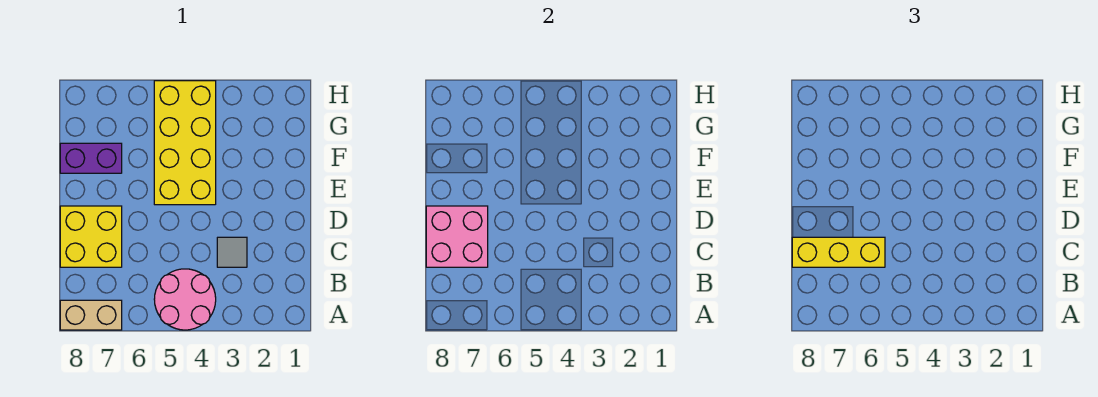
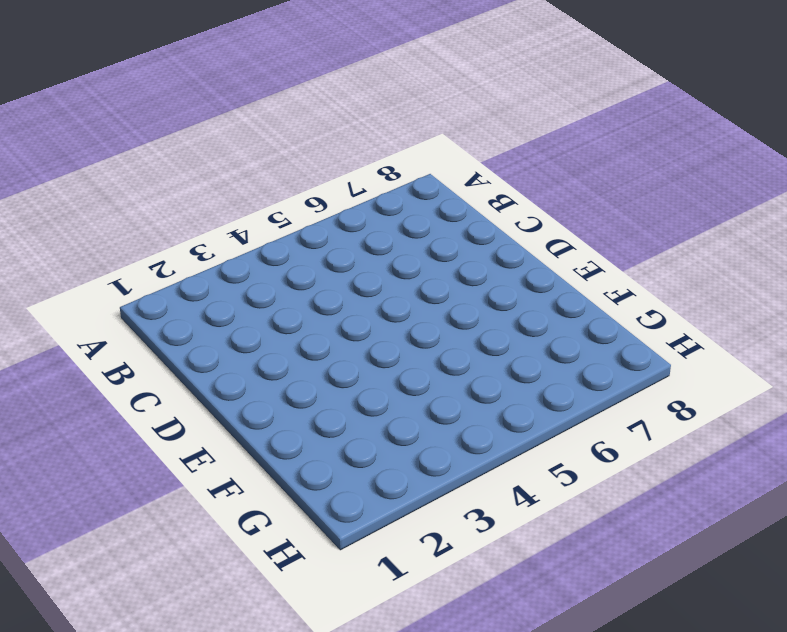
none -> pink round brick A4:B5 level 1
none -> tan brick A7:A8 level 1

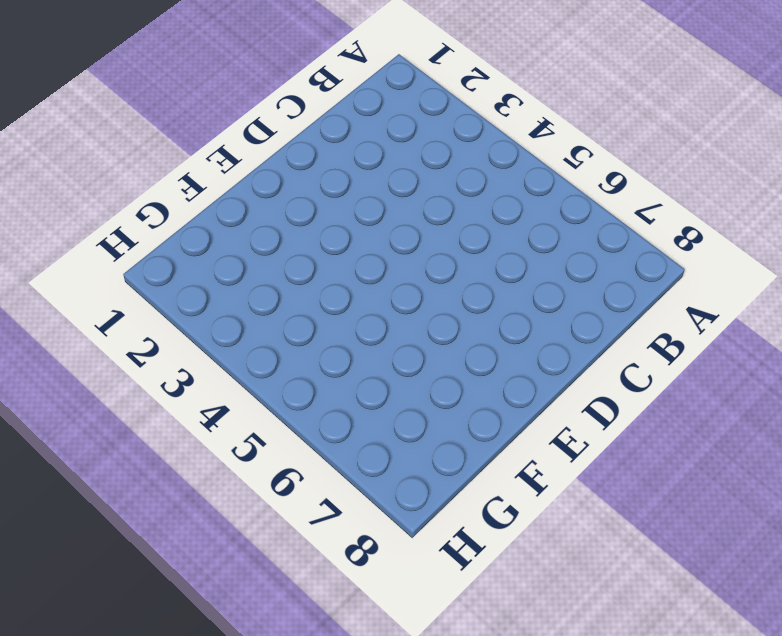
none -> pink round brick A4:B5 level 1
none -> tan brick A7:A8 level 1

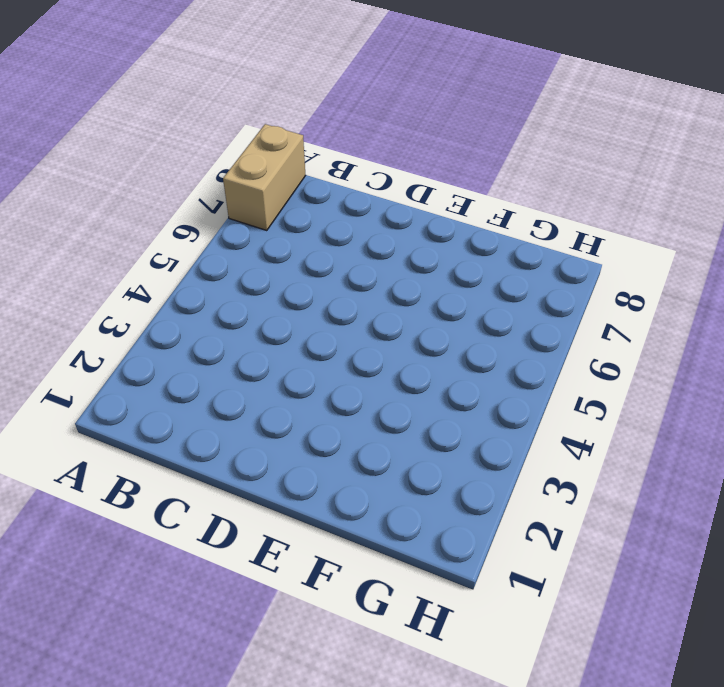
none -> pink round brick A4:B5 level 1
none -> grey tile C3 level 1

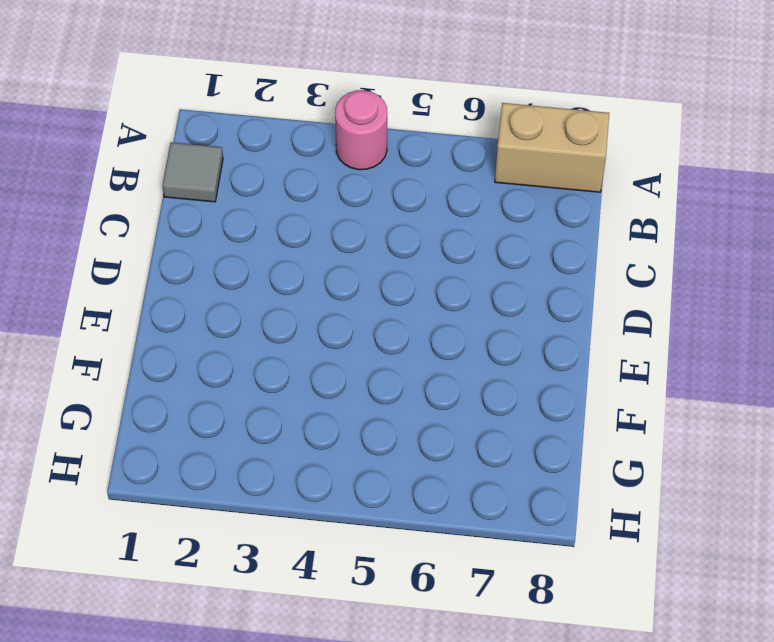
pink round brick A4 level 1 -> pink round brick A4:B5 level 1
grey tile B1 level 1 -> grey tile C3 level 1
none -> yellow brick C7:D8 level 1
none -> yellow brick E4:H5 level 1

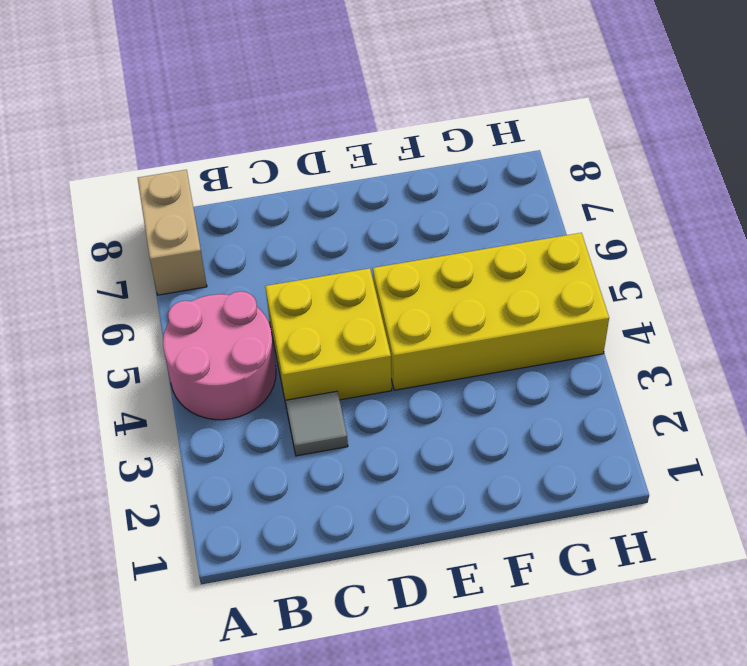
yellow brick C4:D5 level 1 -> yellow brick C7:D8 level 1
none -> purple brick F7:F8 level 1
none -> pink brick C7:D8 level 2

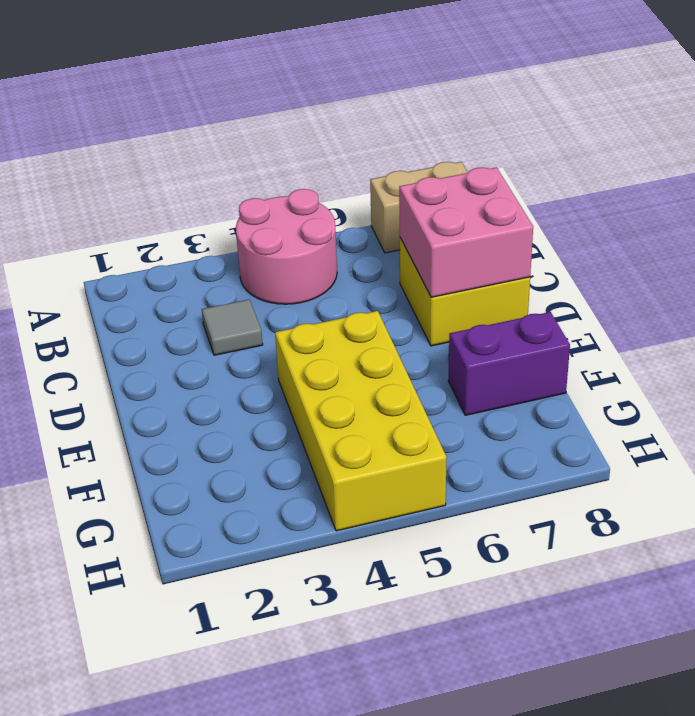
none -> yellow brick C6:C8 level 3

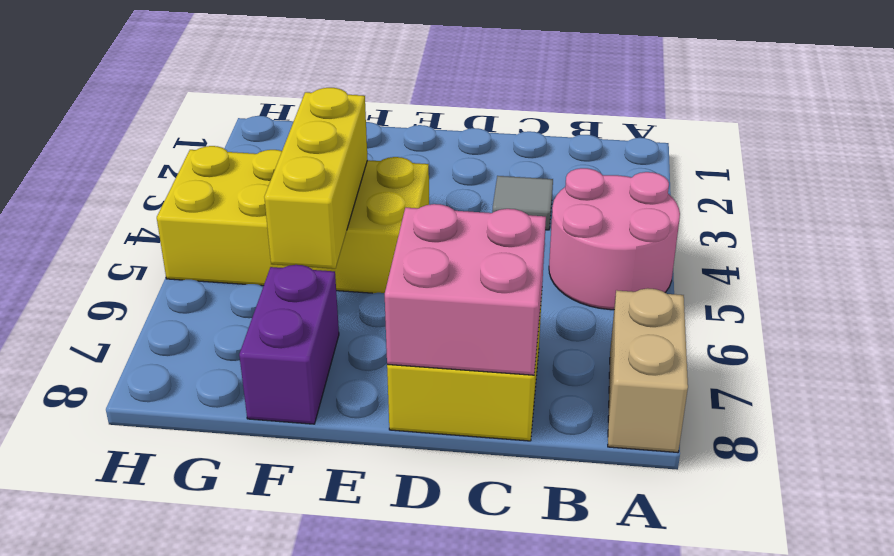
yellow brick F4:F6 level 2 -> yellow brick C6:C8 level 3

